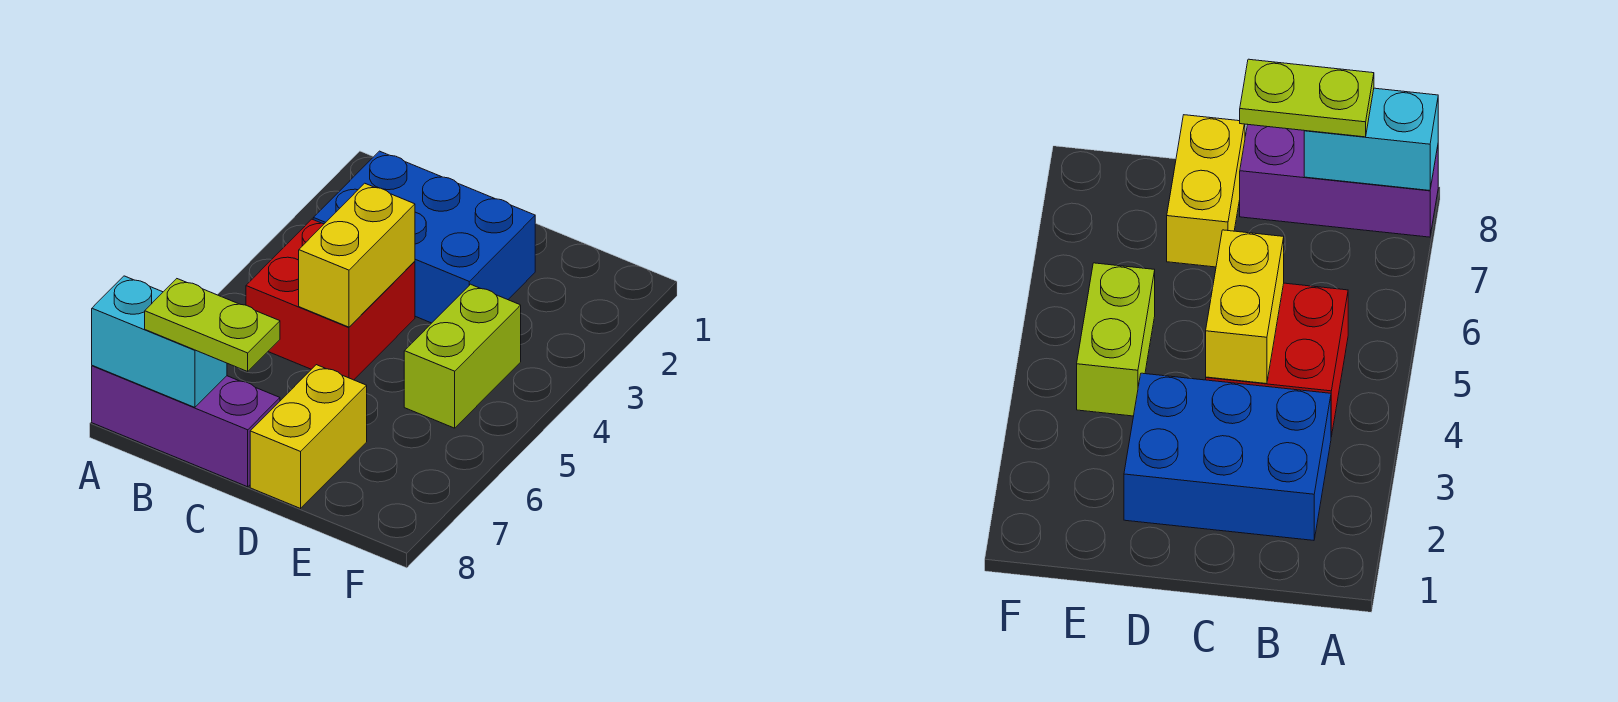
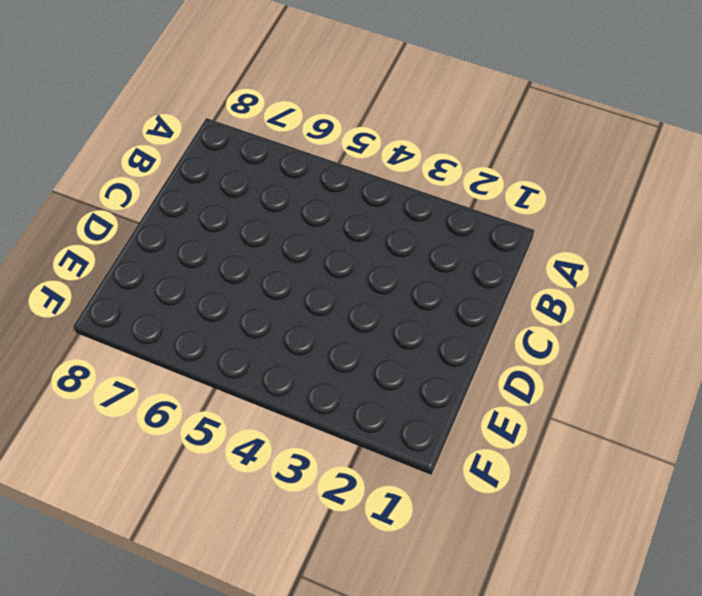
none -> purple brick A8:C8 level 1
none -> blue brick B2:D3 level 1

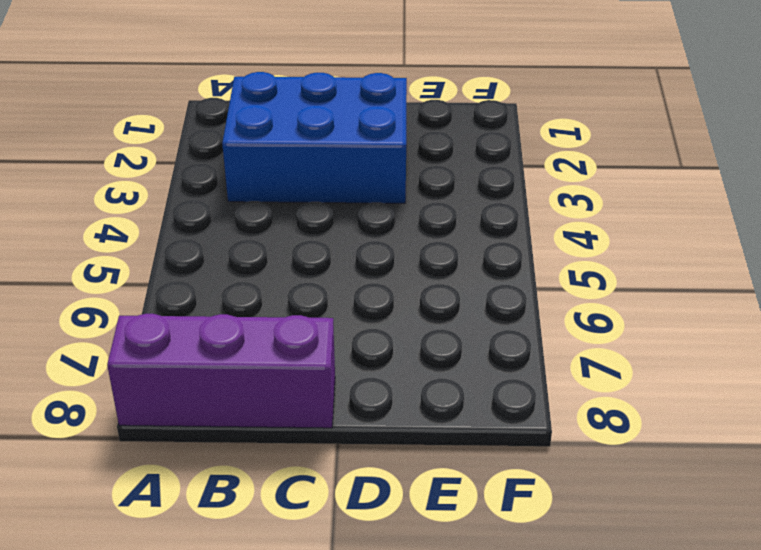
none -> red brick B4:C5 level 1
none -> yellow brick D7:D8 level 1

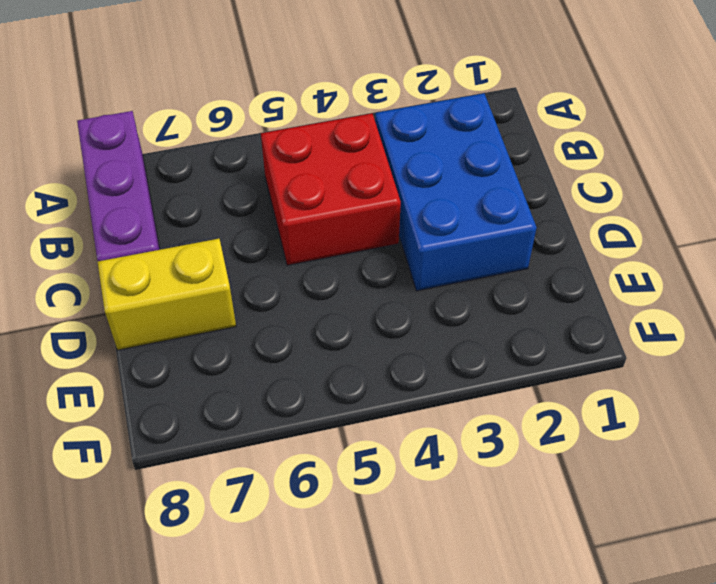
none -> lime brick E4:E5 level 1
none -> cyan brick A8:B8 level 2

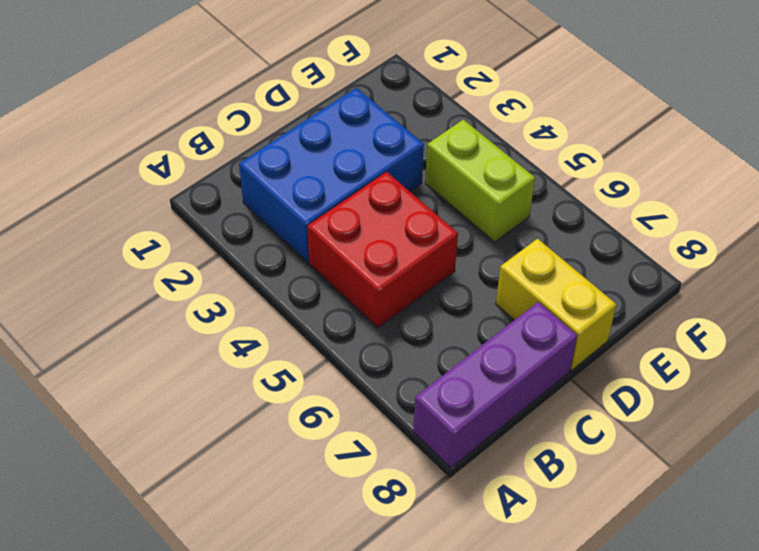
none -> cyan brick A8:B8 level 2
none -> yellow brick C4:C5 level 2

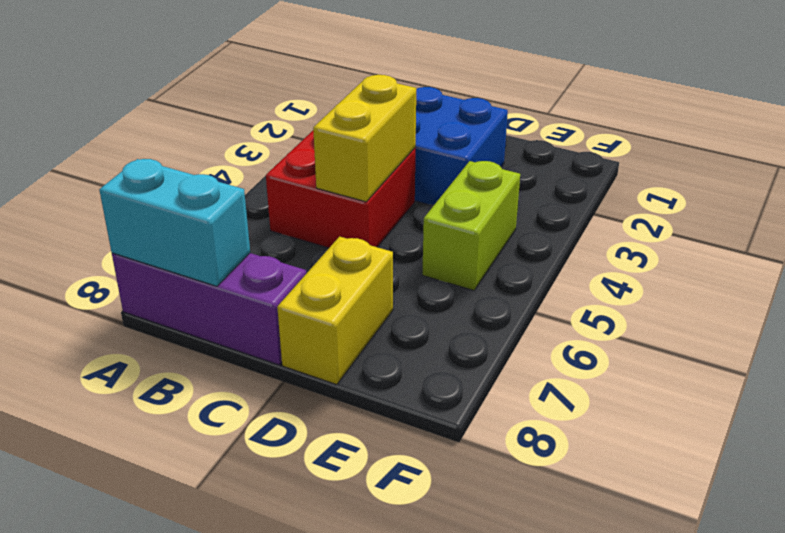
none -> lime plate B8:C8 level 3

